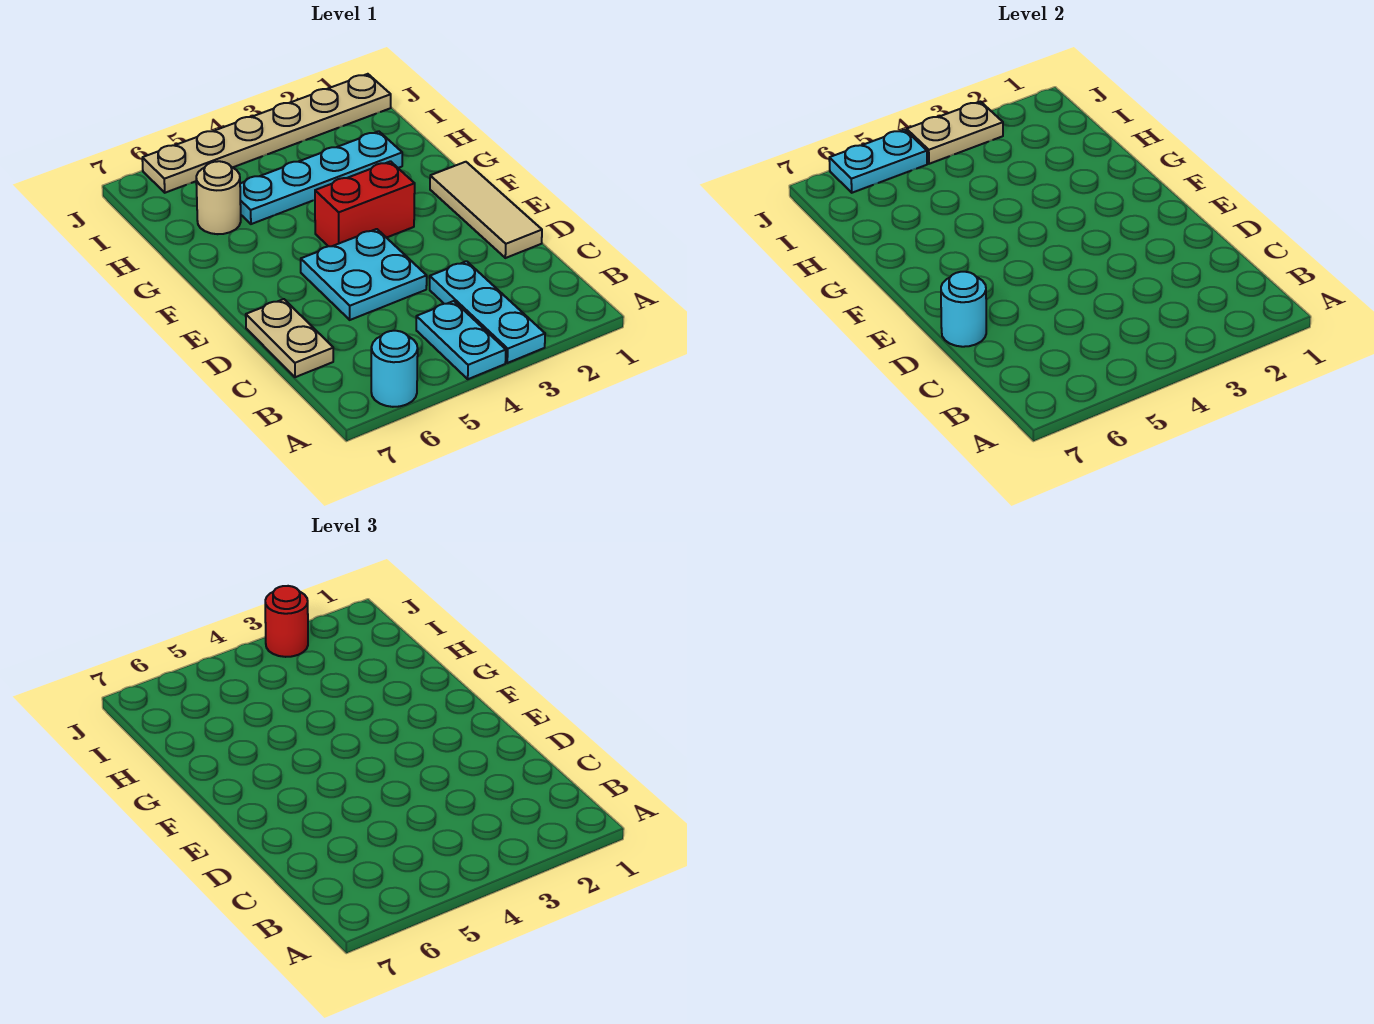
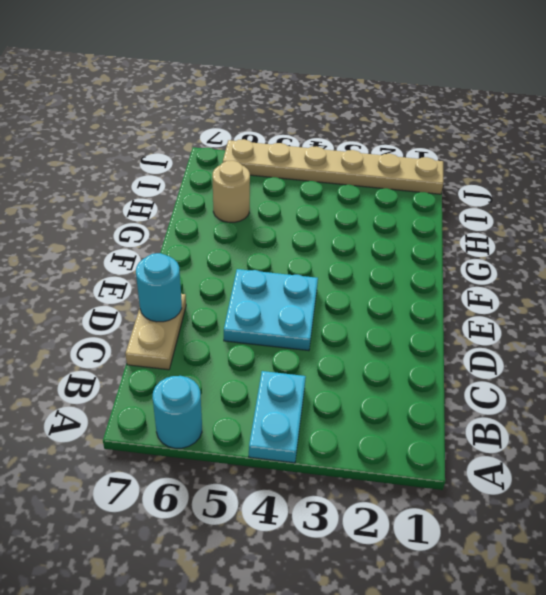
none -> cyan plate A3:C3 level 1
none -> tan tile D1:F1 level 1
none -> red brick F3:F4 level 1

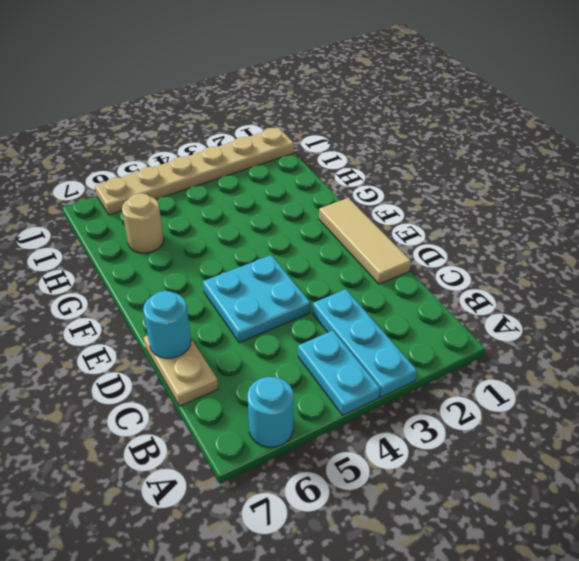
none -> red brick F3:F4 level 1
none -> cyan plate H2:H5 level 1
none -> tan plate J3:J4 level 2

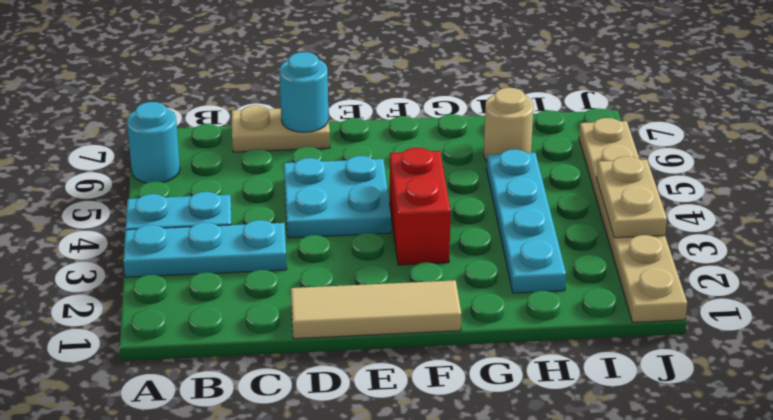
none -> cyan plate J5:J6 level 2
none -> red round brick J3 level 3

